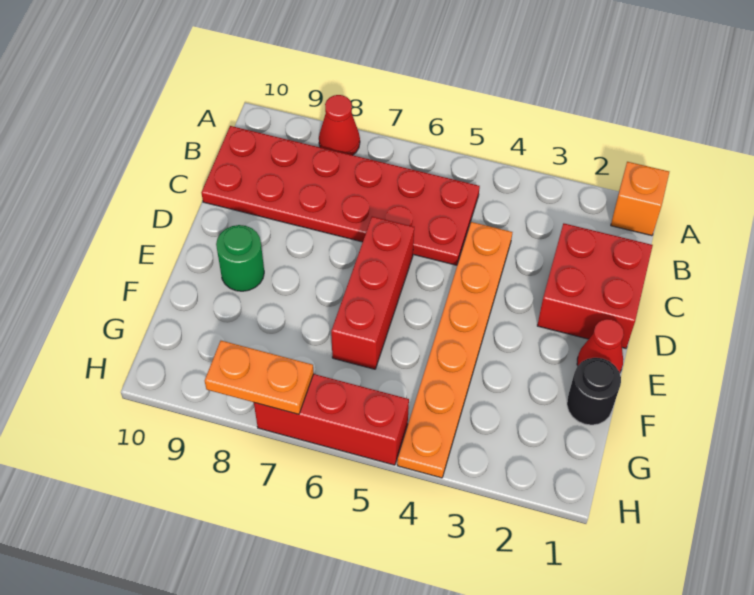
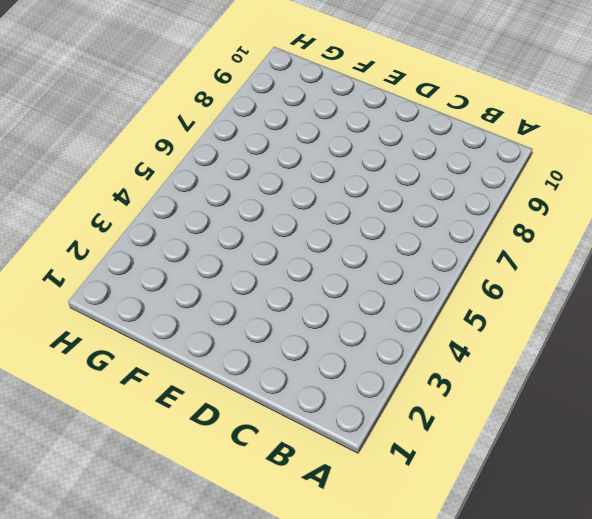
none -> orange brick A1 level 1
none -> red cone A8 level 1

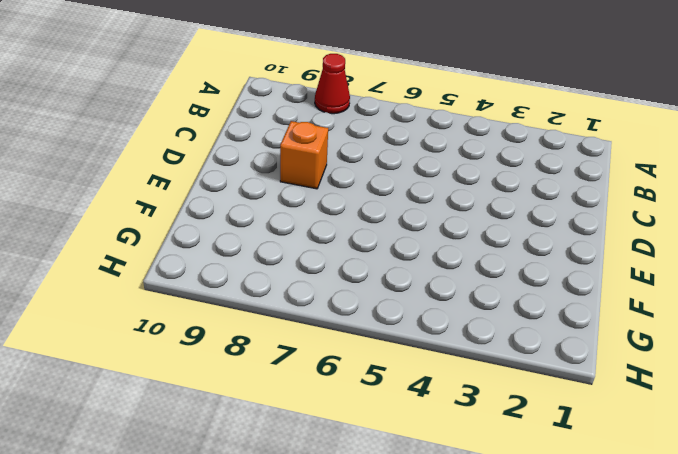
orange brick D8 level 1 -> orange brick A1 level 1
none -> red plate B5:C10 level 1
none -> red brick C1:D2 level 1

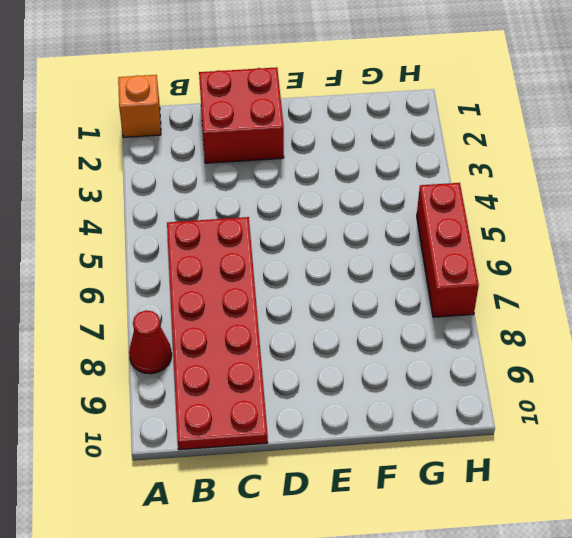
none -> orange plate C4:H4 level 1
none -> red brick D6:F6 level 1

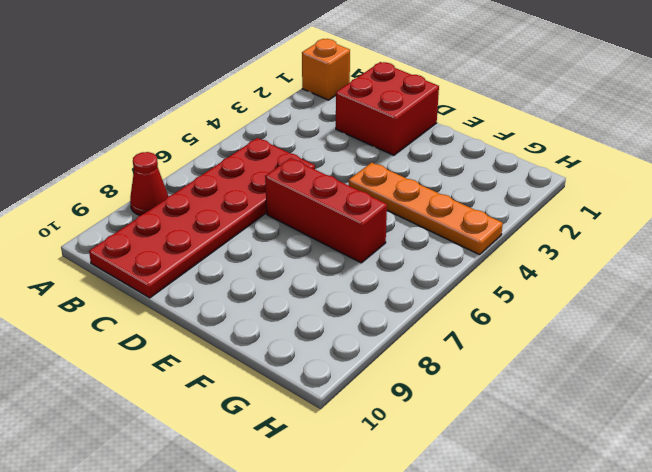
orange plate E4:H4 level 1 -> orange plate C4:H4 level 1
none -> red cone E1 level 1
none -> green round brick E9 level 1

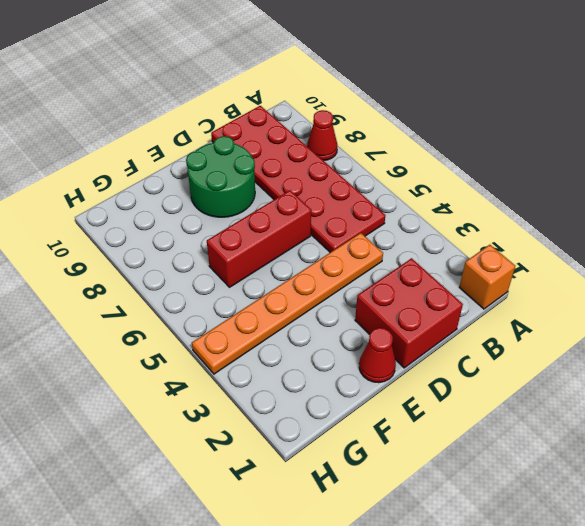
green round brick D8:E9 level 1 -> green round brick E9 level 1
none -> black round brick F1 level 1
none -> red brick H5:H7 level 1

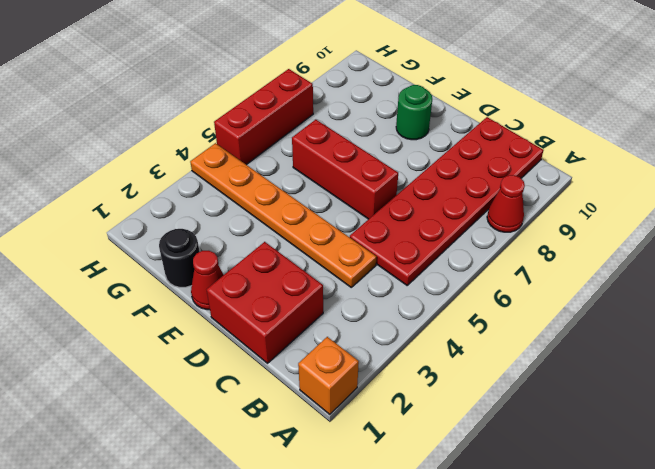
none -> orange plate H7:H8 level 2

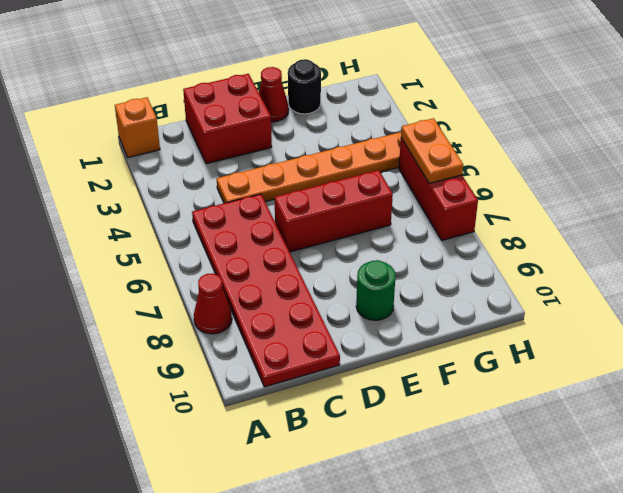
orange plate H5:H6 level 2 -> orange plate H7:H8 level 2

